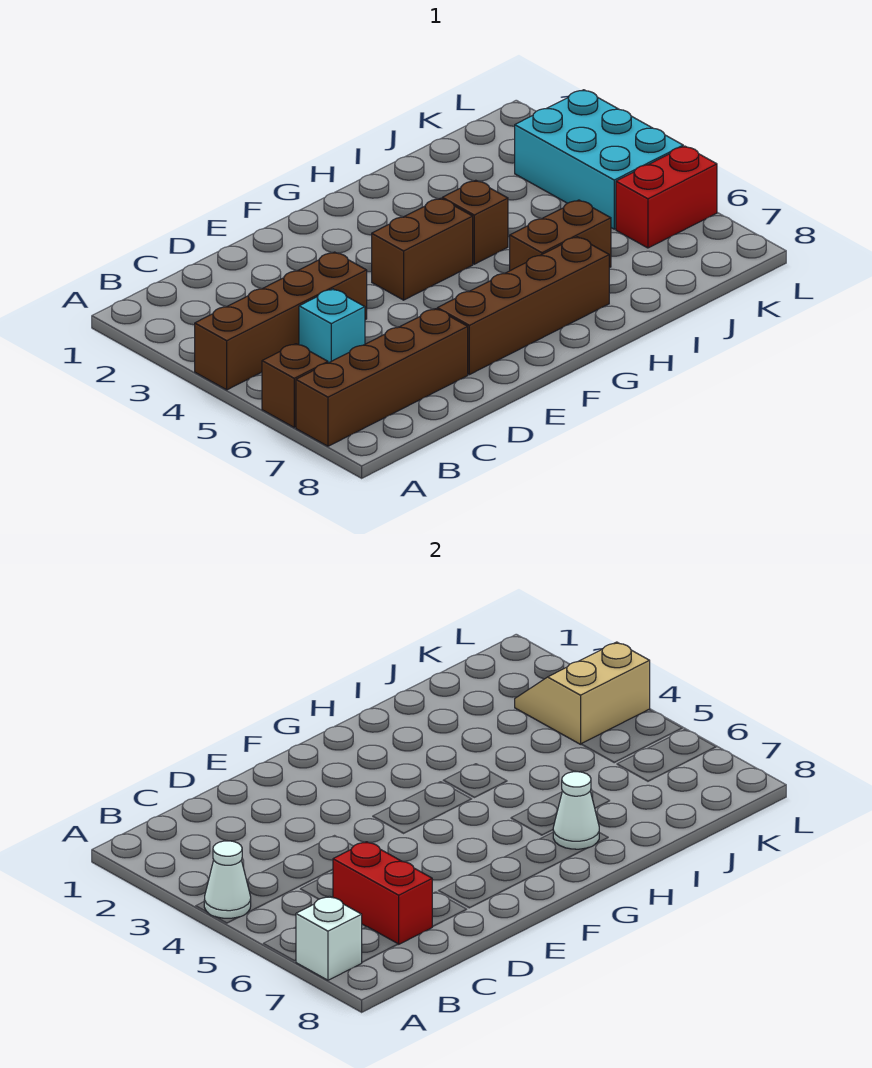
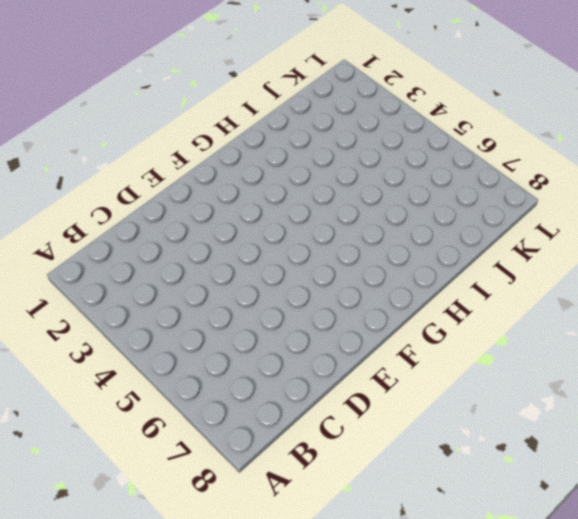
none -> brown brick A4:D4 level 1
none -> brown brick A6 level 1
none -> brown brick A7:D7 level 1

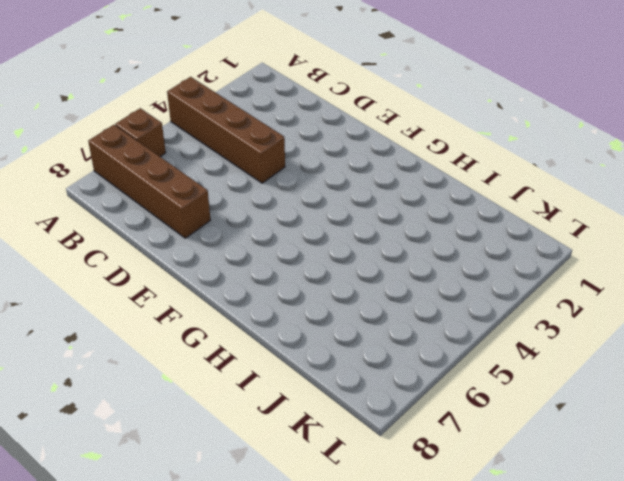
none -> cyan brick C5 level 1
none -> brown brick E7:H7 level 1
none -> brown brick F4:G4 level 1

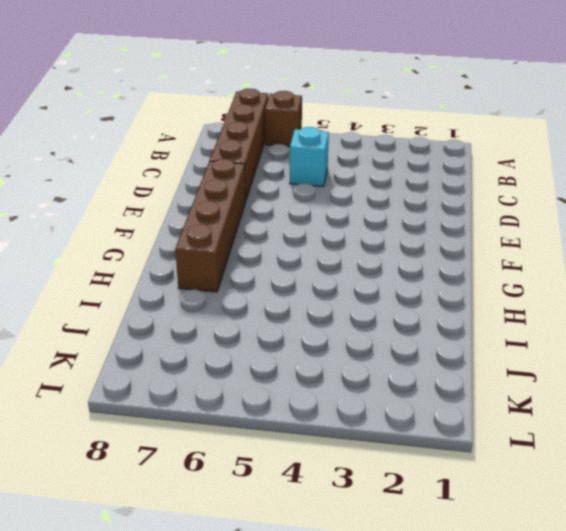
none -> brown brick A4:D4 level 1
none -> brown brick F4:G4 level 1
none -> brown brick H4 level 1

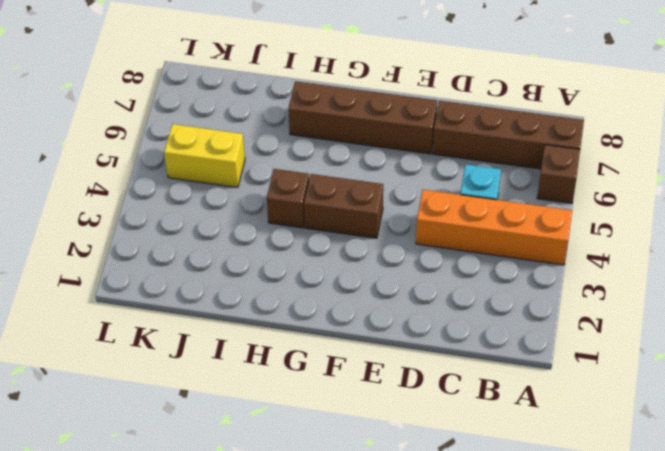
orange brick A4:D4 level 1 -> brown brick A4:D4 level 1
yellow brick J5:K5 level 1 -> cyan brick K3:L5 level 1
none -> brown brick H6:I6 level 1
none -> red brick K6:L6 level 1
none -> white cone A4 level 2

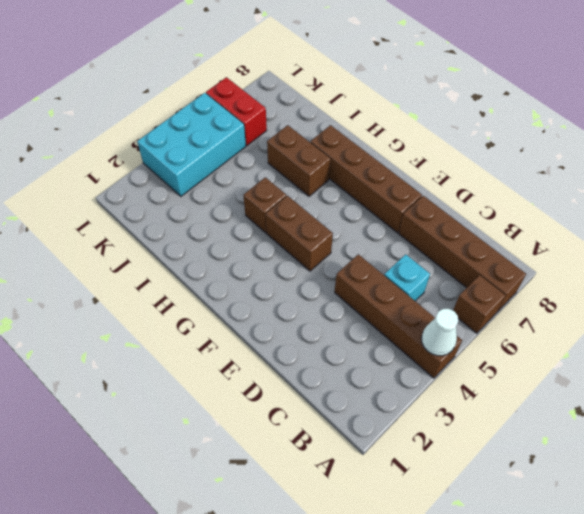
none -> white brick A7 level 2
none -> red brick C6:C7 level 2
none -> white cone H7 level 2

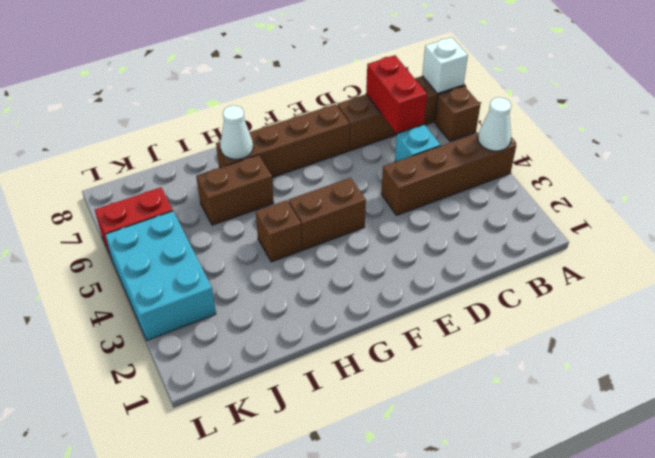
none -> tan slope K3:L4 level 2 top 4

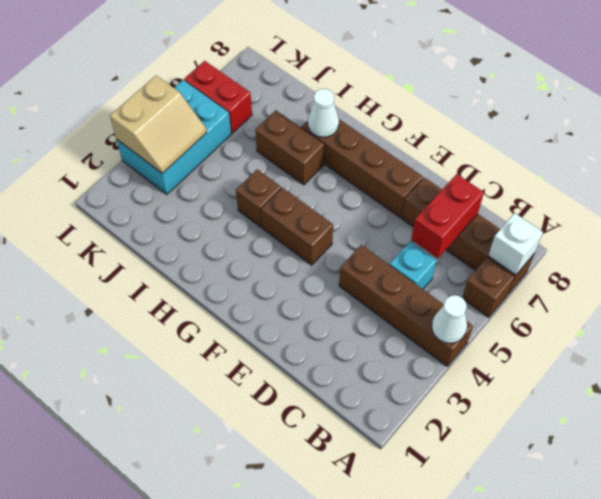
tan slope K3:L4 level 2 top L -> tan slope K3:L4 level 2 top 4

